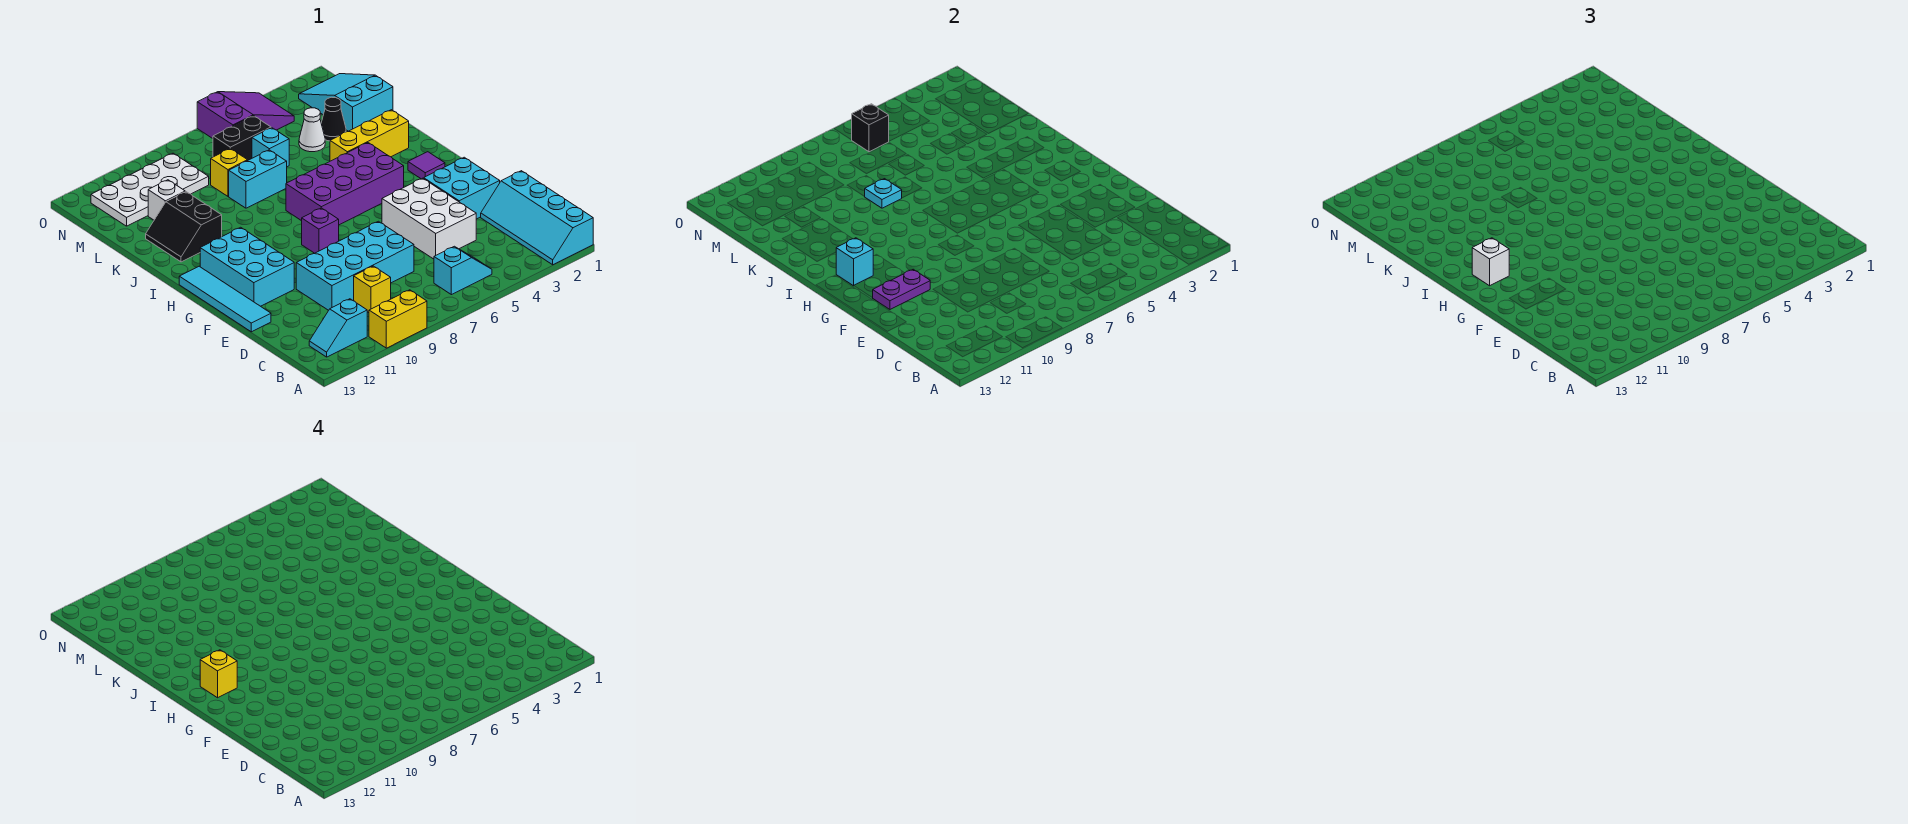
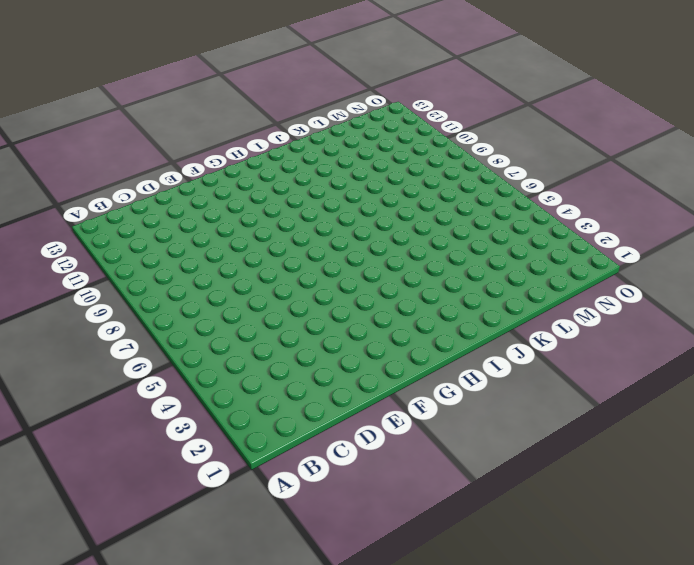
none -> cyan slope A1:D2 level 1 top 1
none -> yellow brick A9:A10 level 1
none -> cyan slope B5:B6 level 1 top 6
none -> cyan slope B11:B12 level 1 top 11

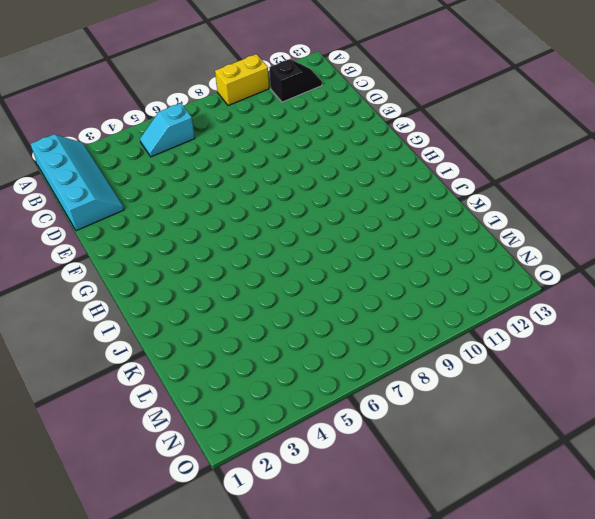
black slope B11:B12 level 1 top 11 -> cyan slope B11:B12 level 1 top 11
none -> yellow brick C9 level 1
none -> white brick D4:F5 level 1
none -> cyan brick D7:E10 level 1
none -> cyan brick E2:F3 level 1

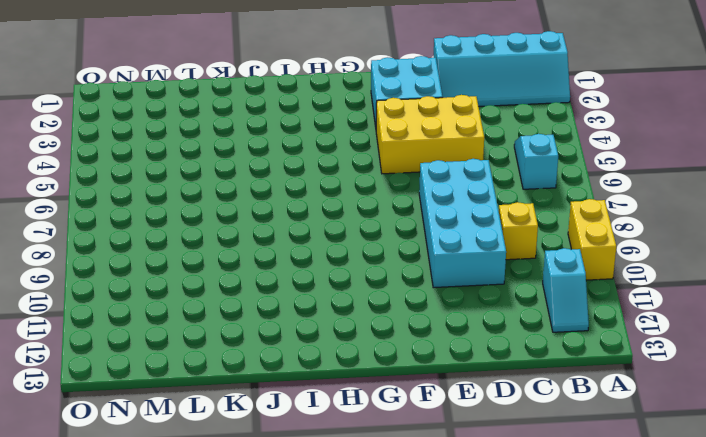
yellow brick D4:F5 level 1 -> white brick D4:F5 level 1
none -> cyan tile E13:H13 level 1
none -> cyan brick F11:H12 level 1
none -> purple brick G8 level 1
none -> purple tile H2 level 1

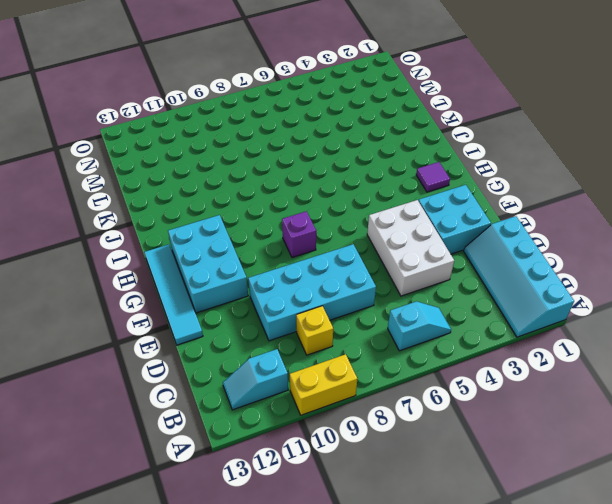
none -> purple brick H4:I7 level 1
none -> yellow brick J2:J4 level 1
none -> black slope J11:K12 level 1 top 11
none -> cyan brick K7:K8 level 1

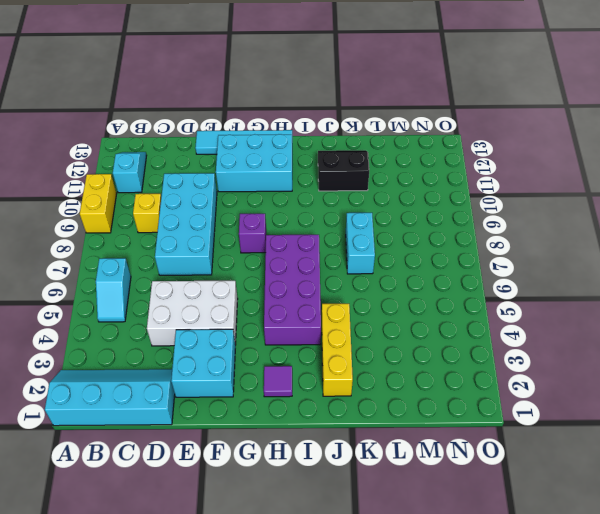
none -> cyan slope L1:N2 level 1 top L
none -> black cone L3 level 1
none -> white cone L4 level 1
none -> cyan brick L6 level 1

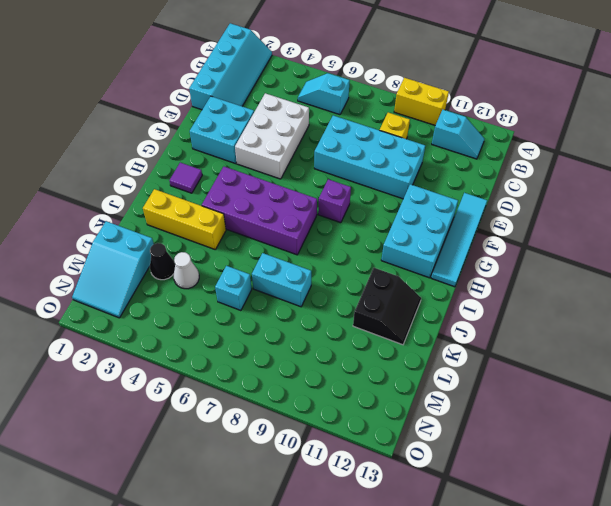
none -> yellow brick L8 level 1
none -> white brick L11 level 1
none -> black brick M6:M7 level 1
none -> white plate M9:N12 level 1

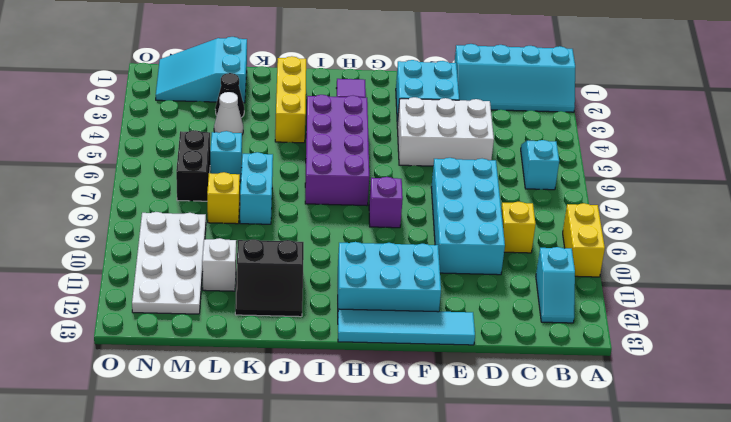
none -> purple slope N4:O6 level 1 top 6
none -> purple plate F11:F12 level 2
none -> cyan brick H12 level 2
none -> cyan plate K8 level 2

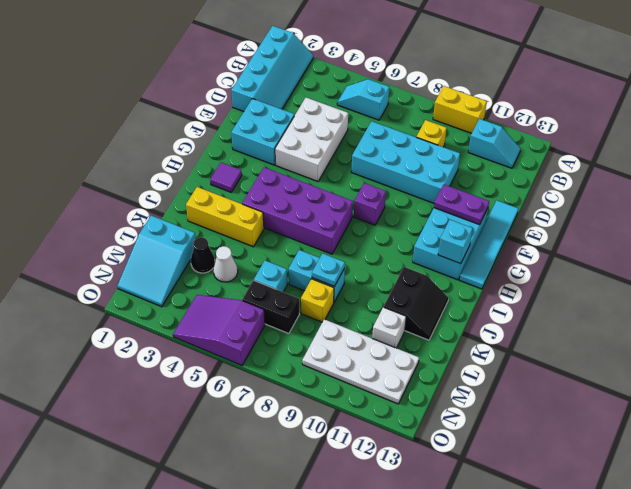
none -> black brick N6 level 2
none -> white brick H12 level 3
none -> yellow brick H12 level 4

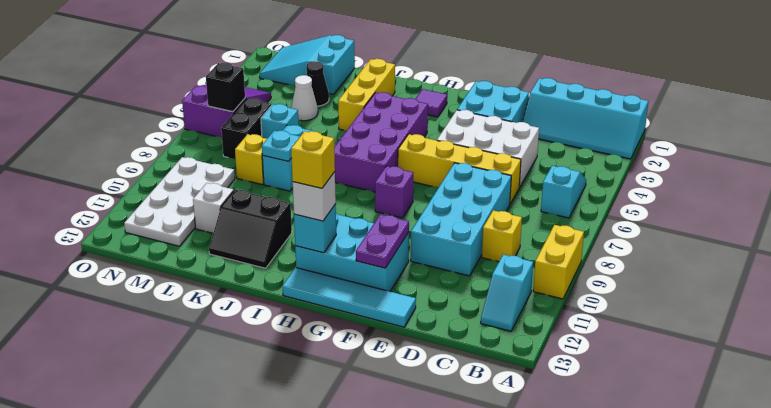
yellow brick D6:G6 level 1 -> none

